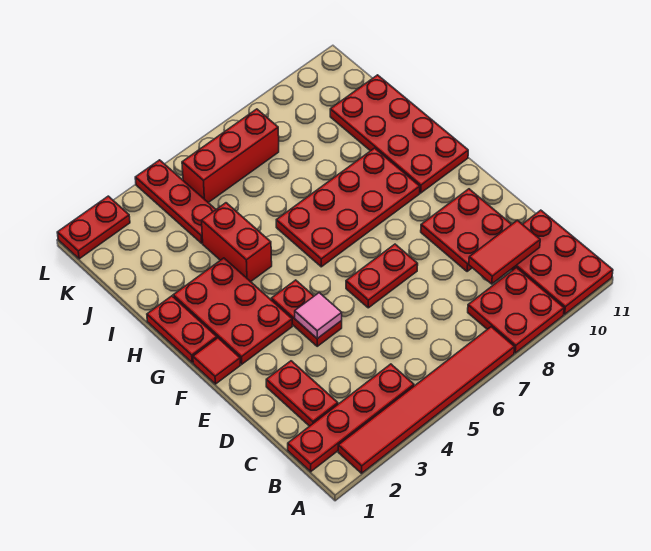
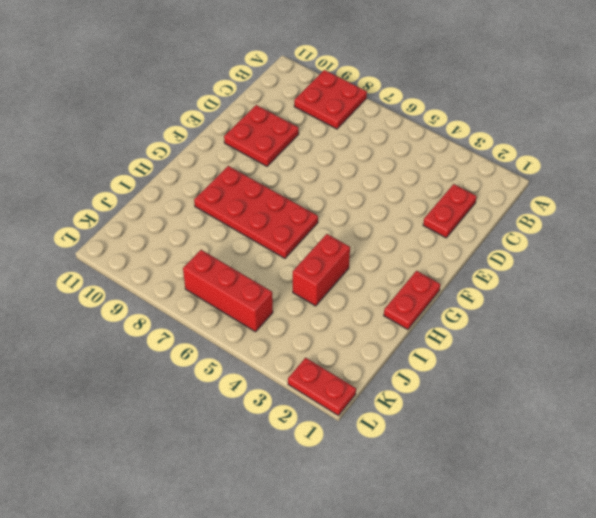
none -> red tile A2:A7 level 1
none -> red plate A10:C11 level 1
none -> red plate B1:B4 level 1

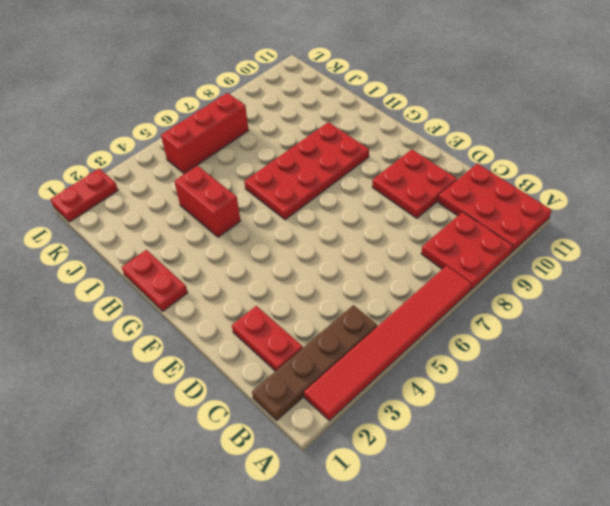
brown plate B1:B4 level 1 -> red plate B1:B4 level 1
none -> red plate E4:F4 level 1
none -> red plate E6:E7 level 1
none -> red tile F1 level 1

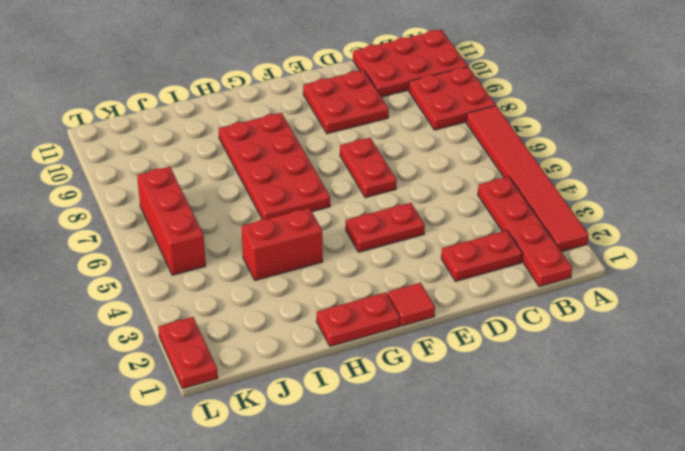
none -> red plate F2:H3 level 1
none -> red plate G10:J11 level 1
none -> red plate J4:L4 level 1

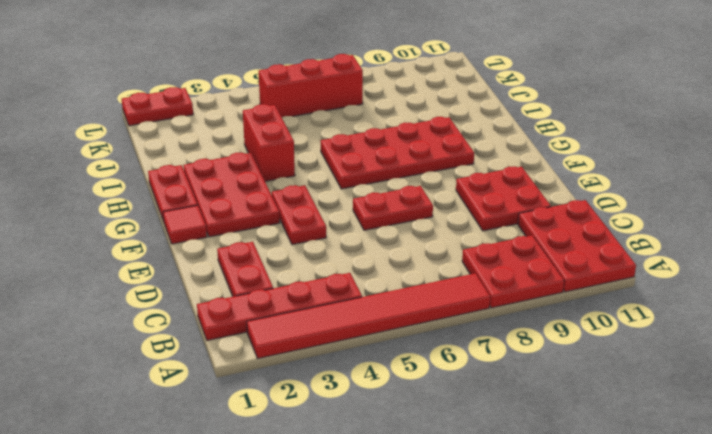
none -> red plate G10:J11 level 1
none -> red plate J4:L4 level 1
none -> red tile C9:C10 level 2

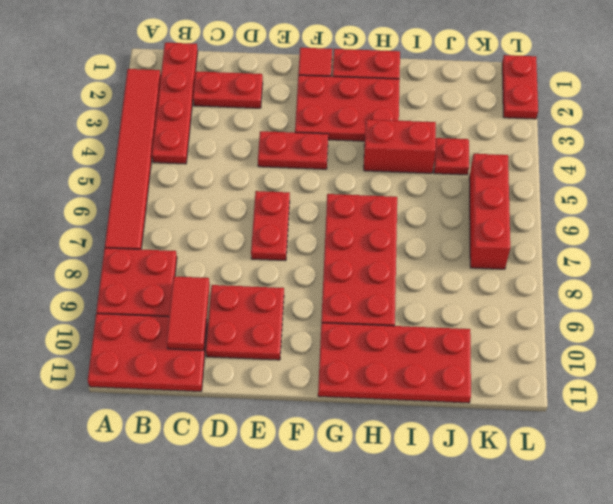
red plate J4 level 1 -> red plate J4:L4 level 1
none -> pink tile E4 level 2

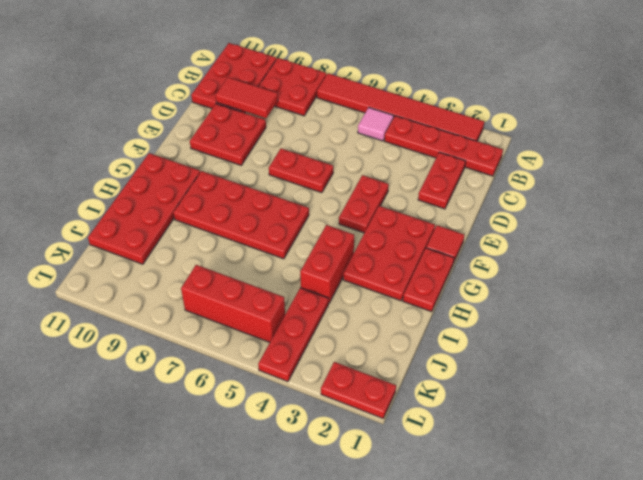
pink tile B5 level 1 -> pink tile E4 level 2

